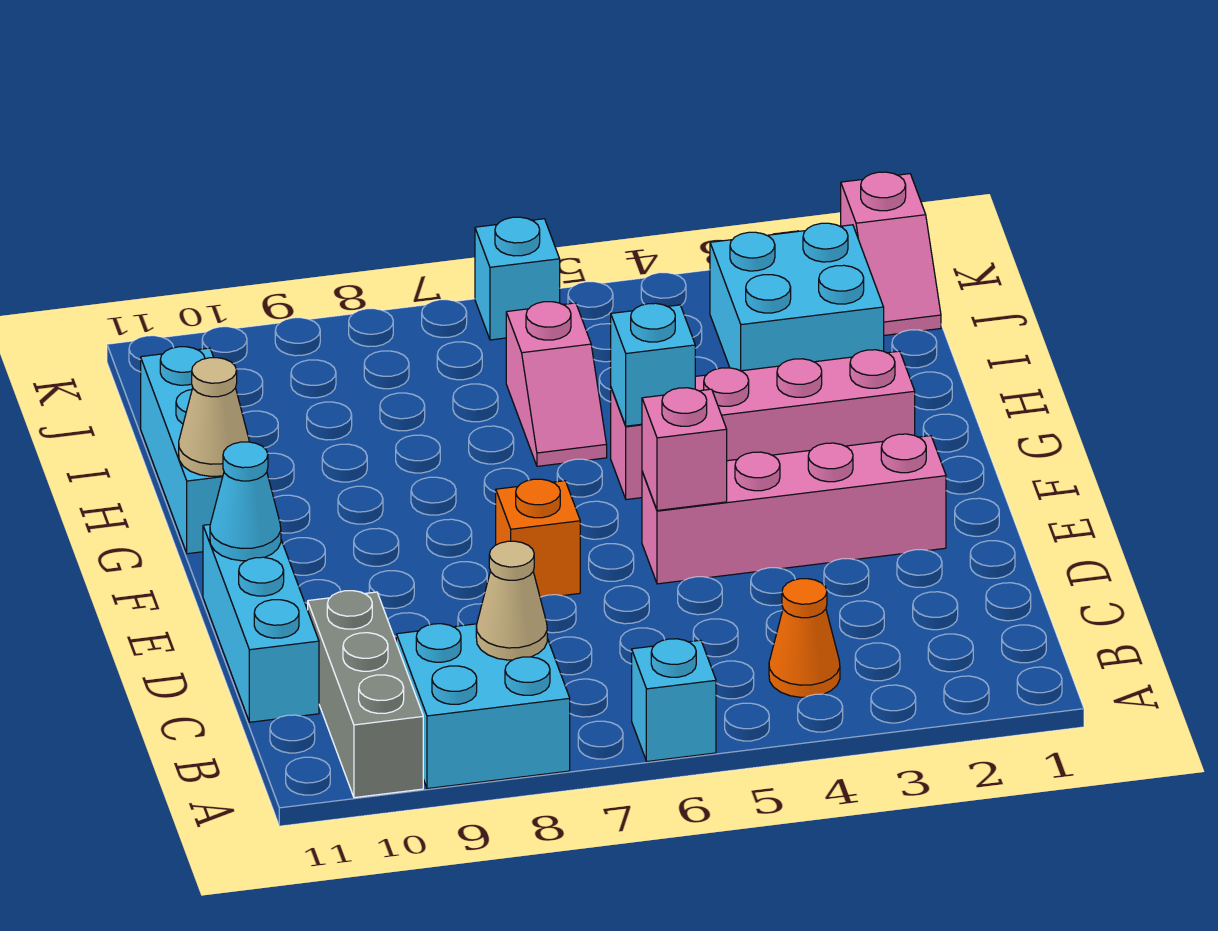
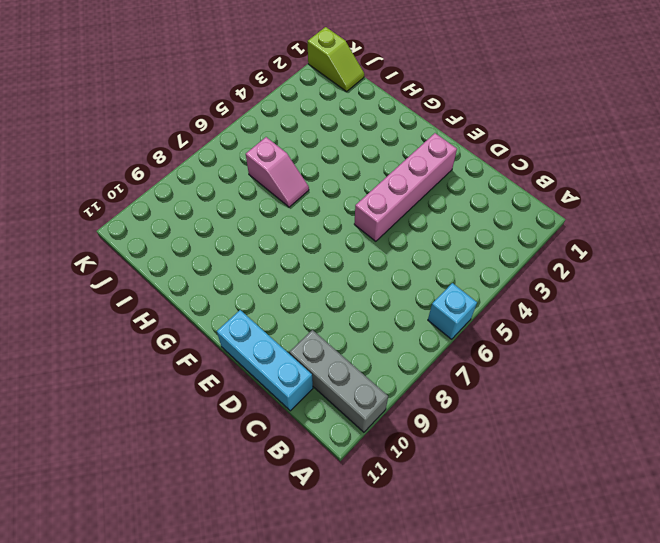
lime slope J1:K1 level 1 top K -> pink slope J1:K1 level 1 top K
none -> cyan brick A8:B9 level 1
none -> orange cone B4 level 1
none -> orange brick E7 level 1

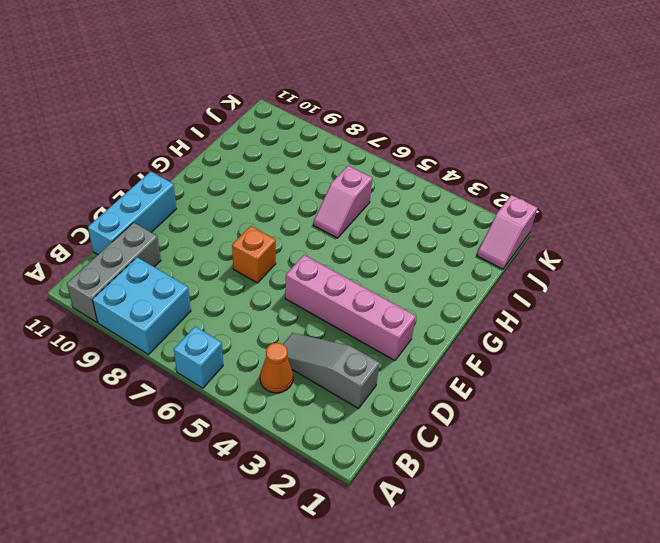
grey slope C2:C4 level 1 top 2 -> none
none -> pink brick G2:G5 level 1
none -> cyan brick G11:I11 level 1
none -> cyan brick I2:J3 level 1

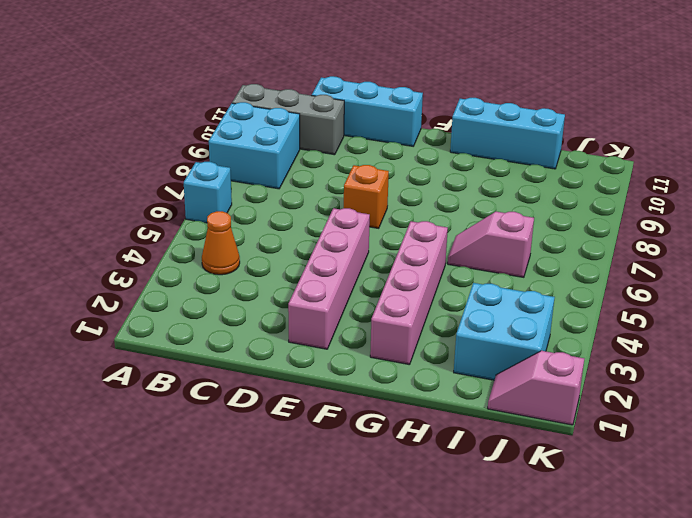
none -> cyan brick K6 level 1
none -> tan cone B8 level 2
none -> pink brick E5 level 2

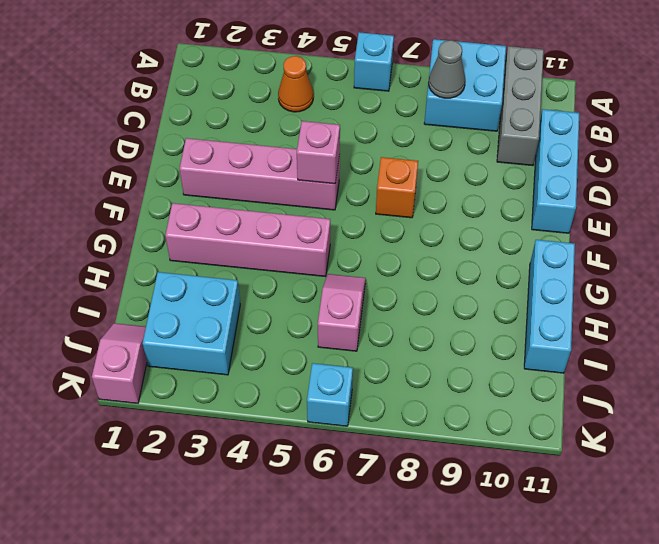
grey cone B8 level 2 -> tan cone B8 level 2
none -> cyan cone E11 level 2
none -> cyan brick G5 level 2
none -> tan cone G11 level 2

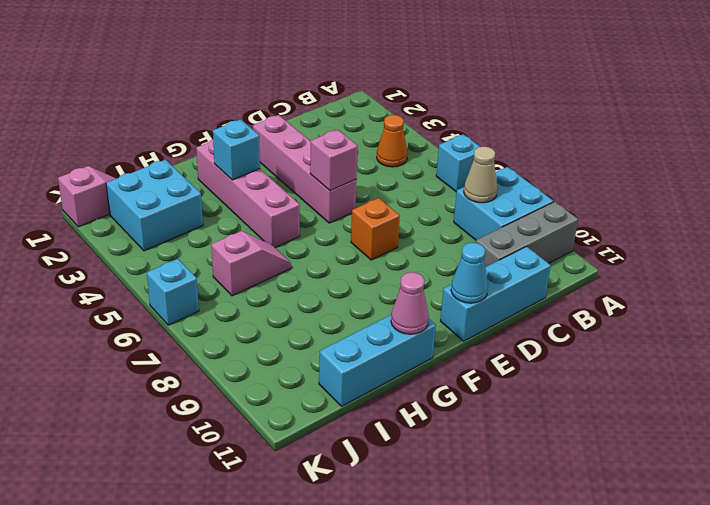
cyan brick G3 level 2 -> cyan brick G5 level 2
pink cone G11 level 2 -> tan cone G11 level 2

